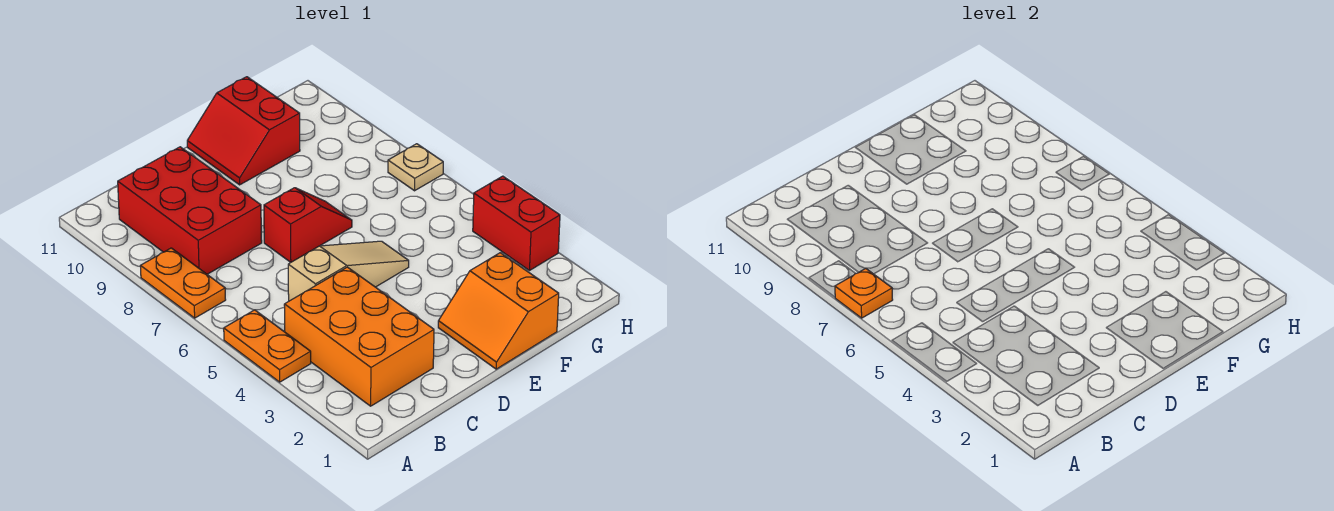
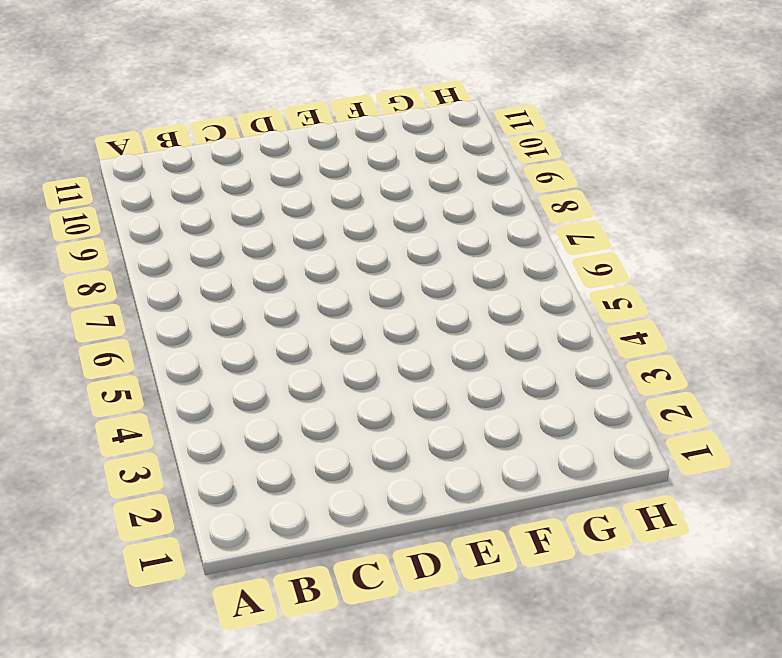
none -> orange plate A4:A5 level 1
none -> orange plate A7:A8 level 1

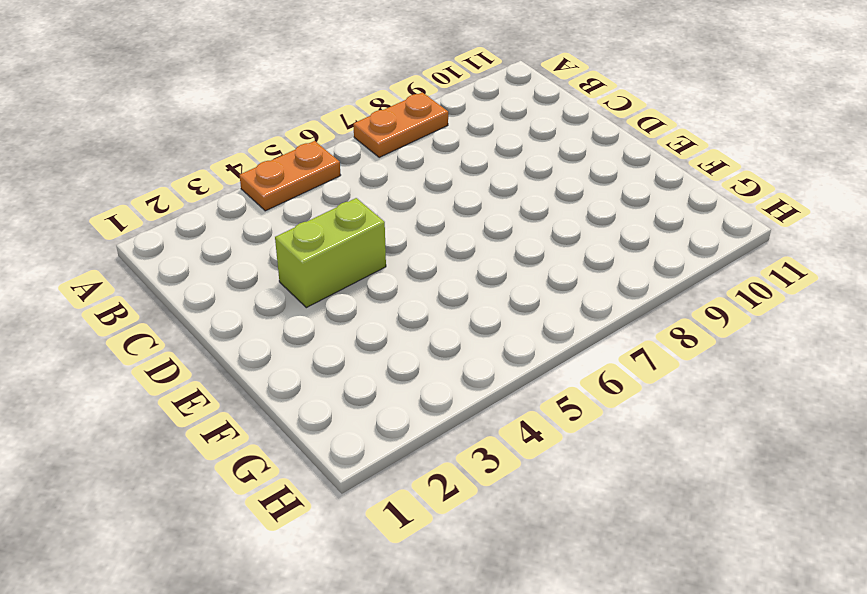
lime brick D3:D4 level 1 -> none
none -> orange brick B2:C4 level 1
none -> red brick B8:C10 level 1

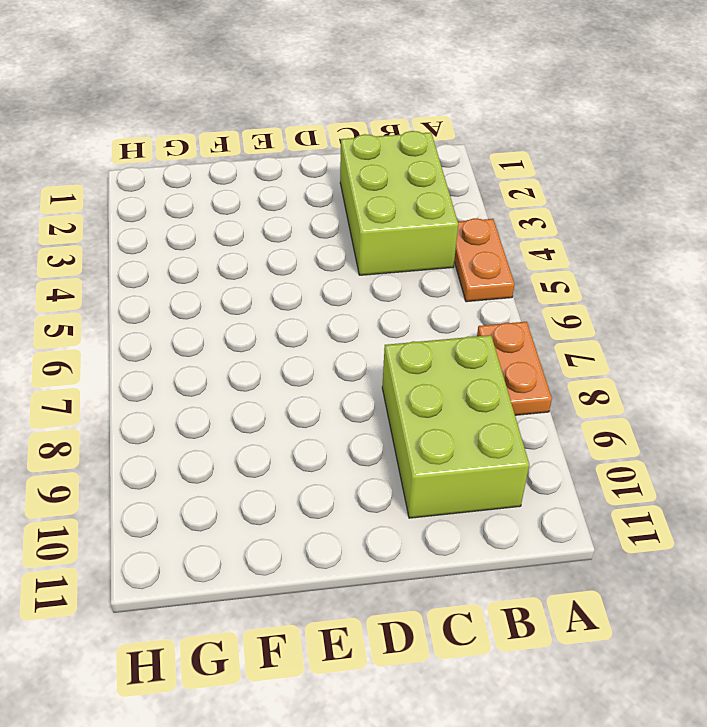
lime brick B2:C4 level 1 -> orange brick B2:C4 level 1
lime brick B8:C10 level 1 -> red brick B8:C10 level 1
none -> tan slope C5:E5 level 1 top C
none -> red slope D7:E7 level 1 top D

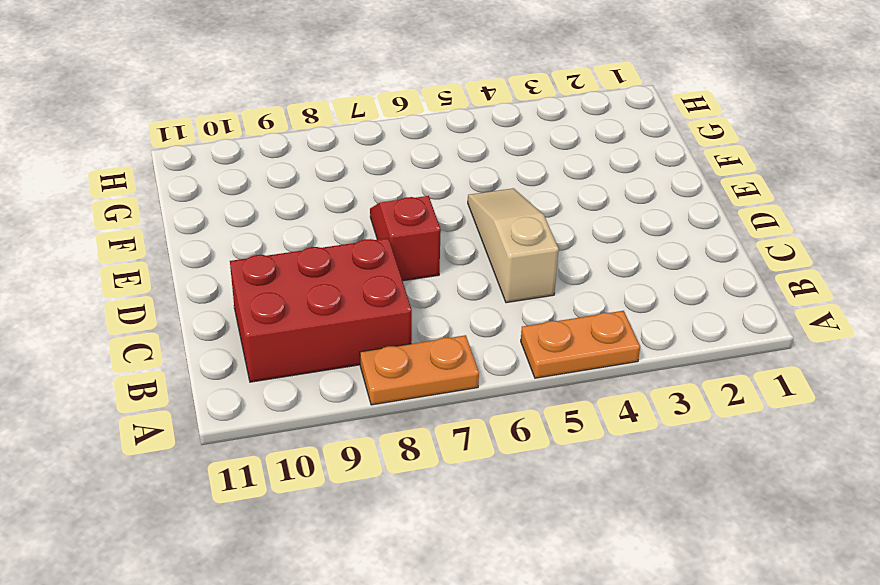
none -> orange brick B2:C4 level 1
none -> orange slope E1:F2 level 1 top F

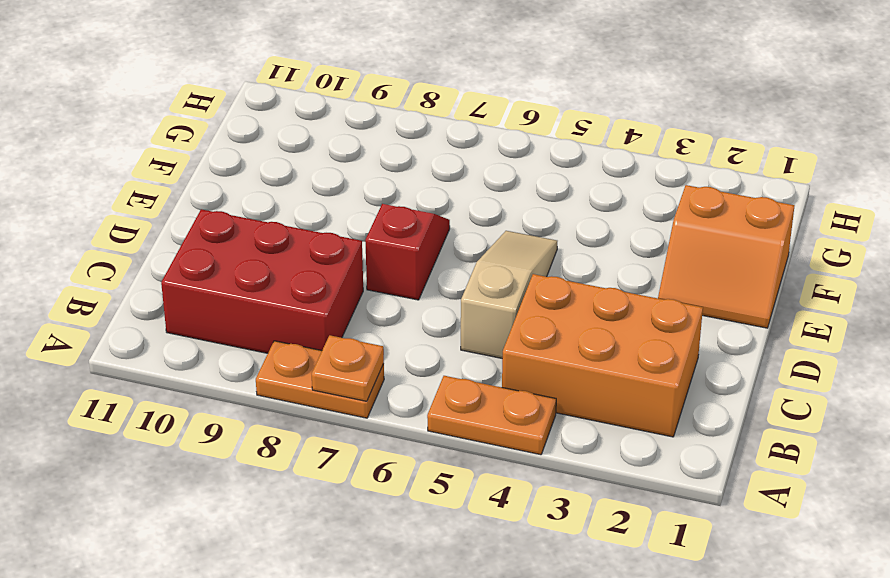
none -> red slope E10:F11 level 1 top F
none -> red brick H3:H4 level 1

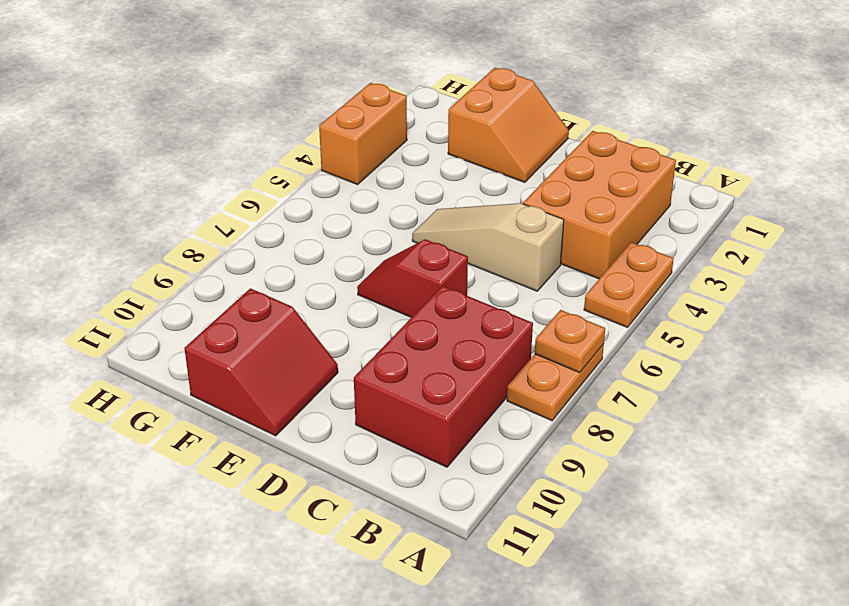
orange brick H3:H4 level 1 -> red brick H3:H4 level 1
none -> tan plate H7 level 1

